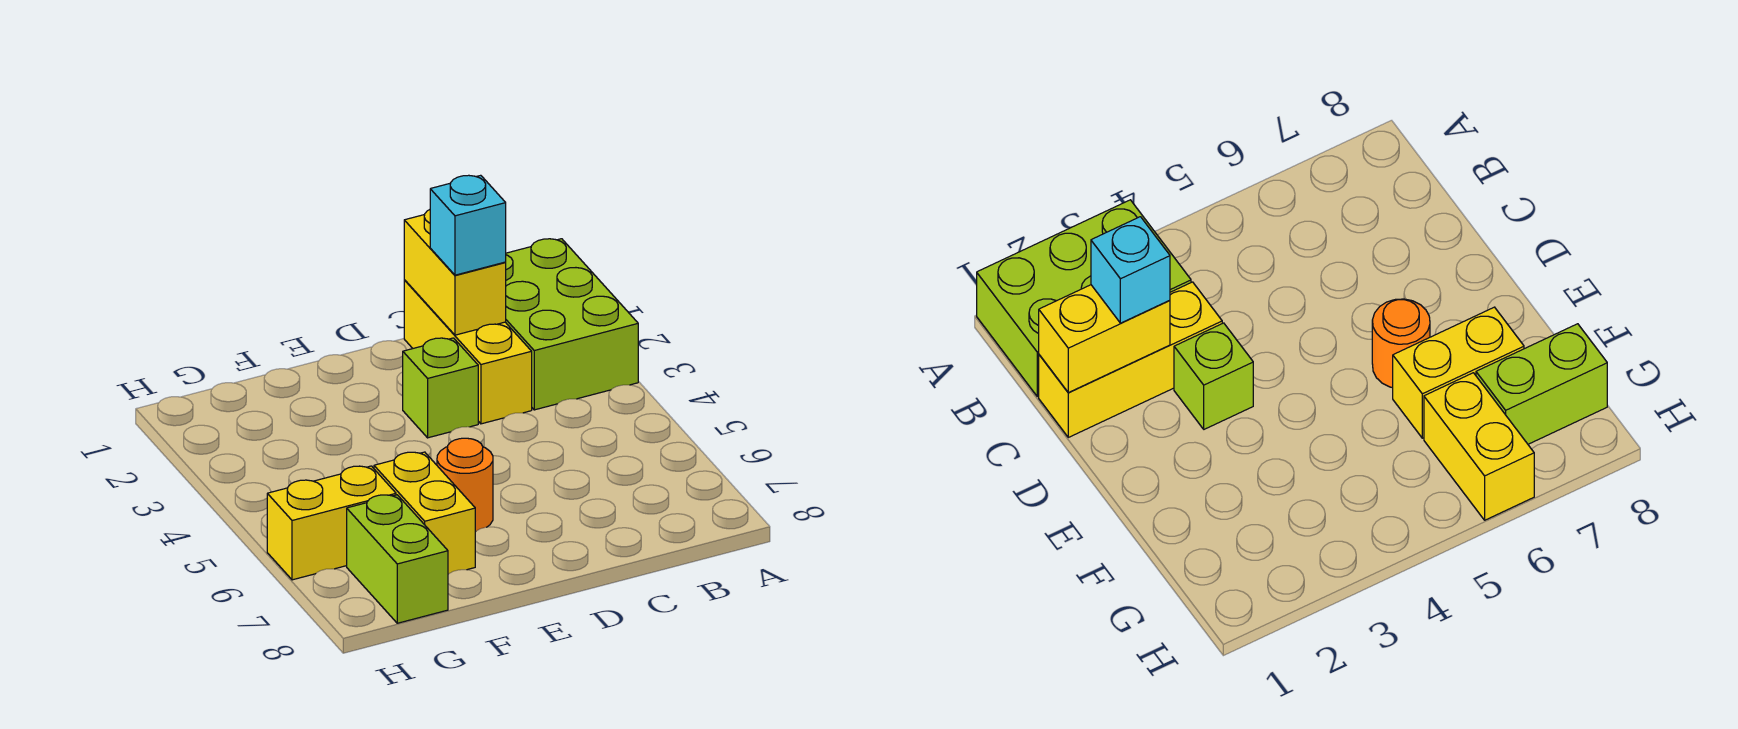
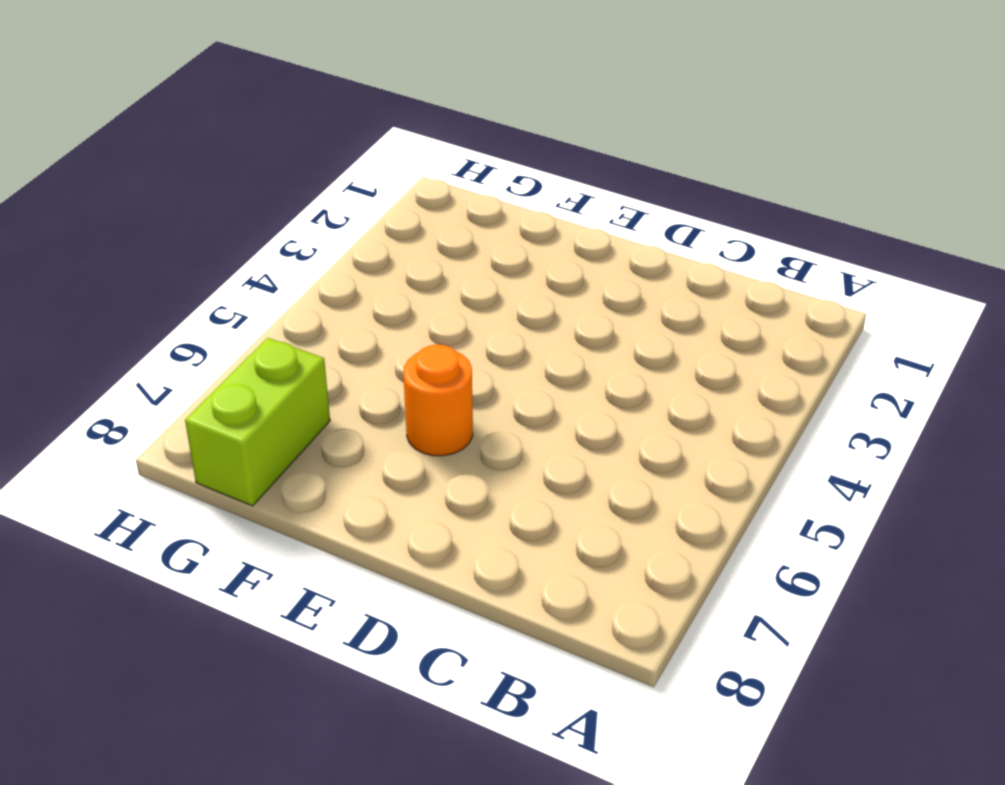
none -> lime brick A1:B3 level 1
none -> yellow brick C1:C3 level 1

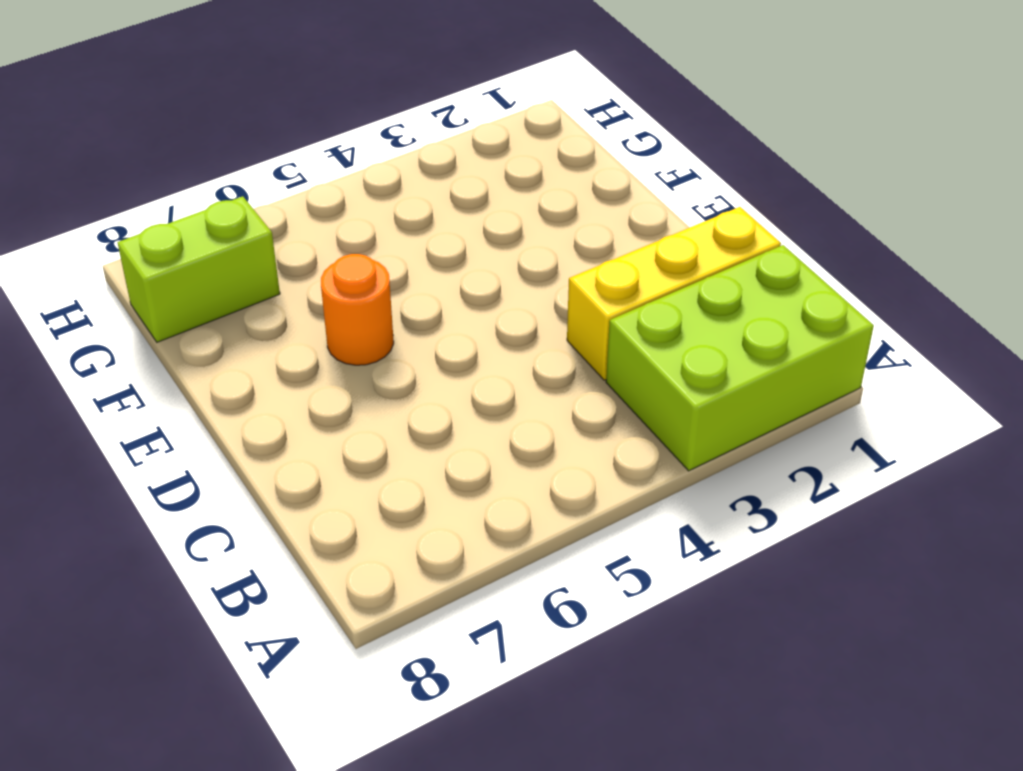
none -> lime brick D3 level 1
none -> yellow brick F6:F7 level 1

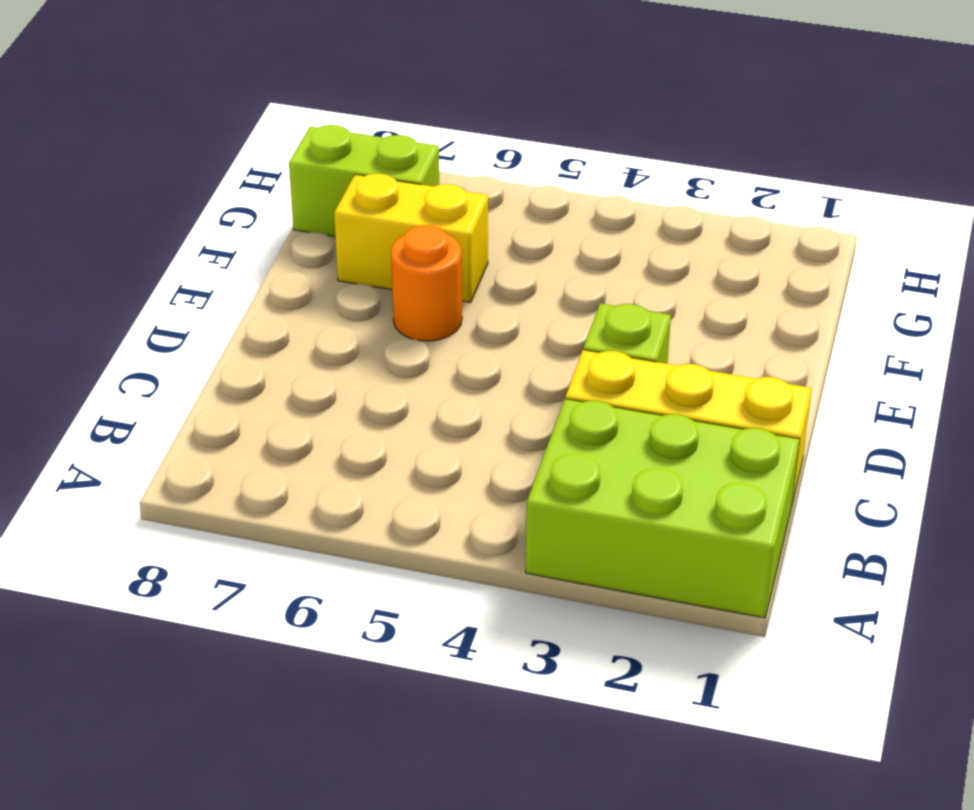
none -> yellow brick G6:H6 level 1
none -> yellow brick C1:C2 level 2

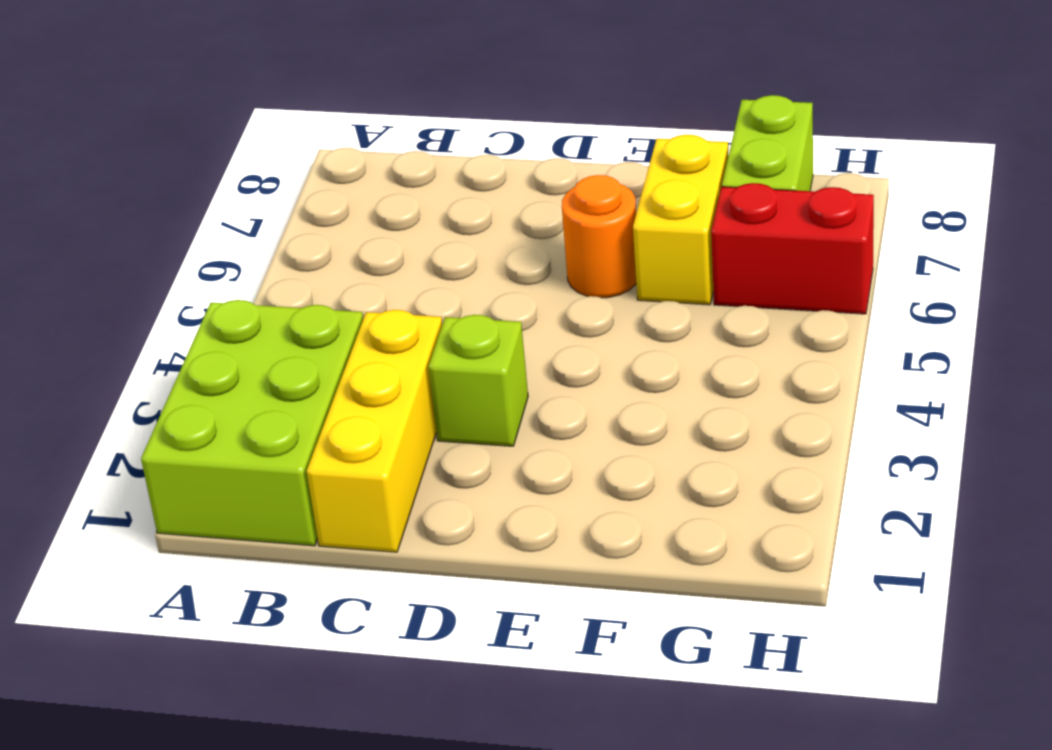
red brick G6:H6 level 1 -> yellow brick G6:H6 level 1
none -> yellow brick C1:C2 level 2
none -> cyan brick C2 level 3

